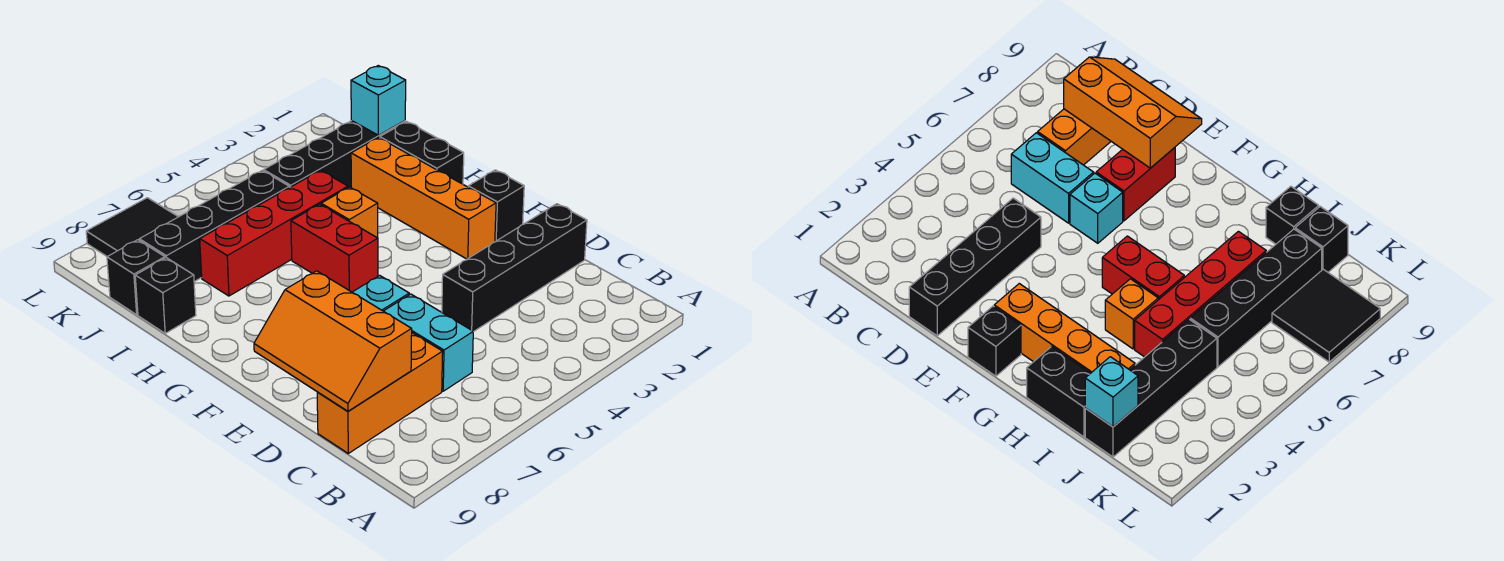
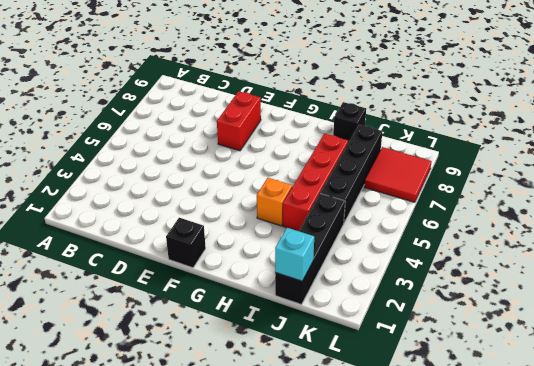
red tile K7:L8 level 1 -> black tile K7:L8 level 1
none -> cyan brick C6:D6 level 1
none -> orange brick C7:C9 level 1
none -> black brick D1:D4 level 1

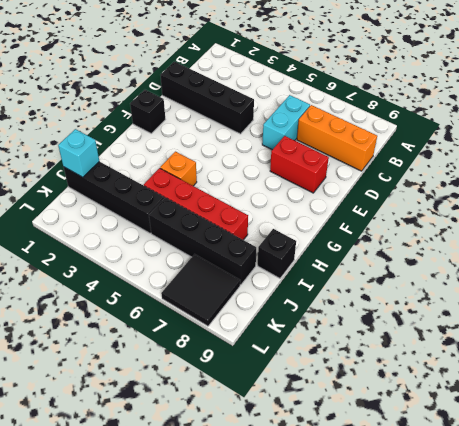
none -> cyan brick E6 level 1
none -> orange brick F2:I2 level 1
none -> red brick G5:H5 level 1

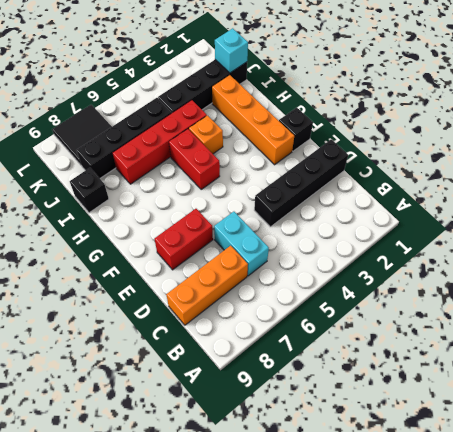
none -> cyan brick E6 level 1
none -> black brick H1:I1 level 1
none -> black brick J9 level 1

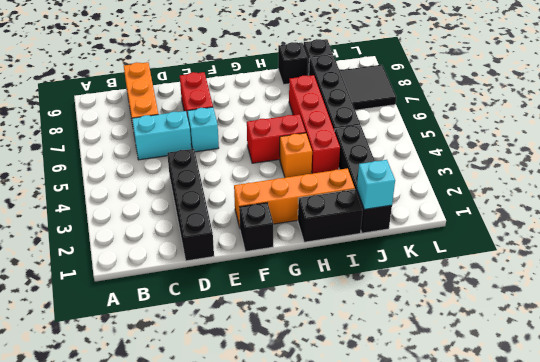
none -> orange slope C8:E9 level 2 top 8

